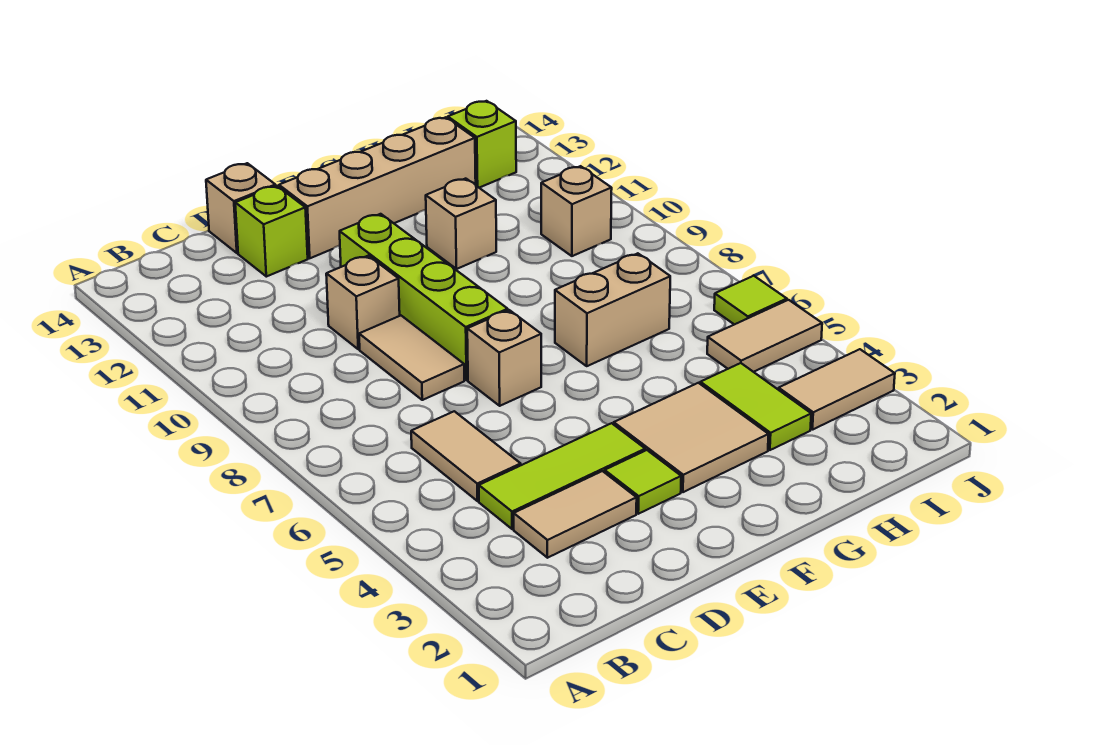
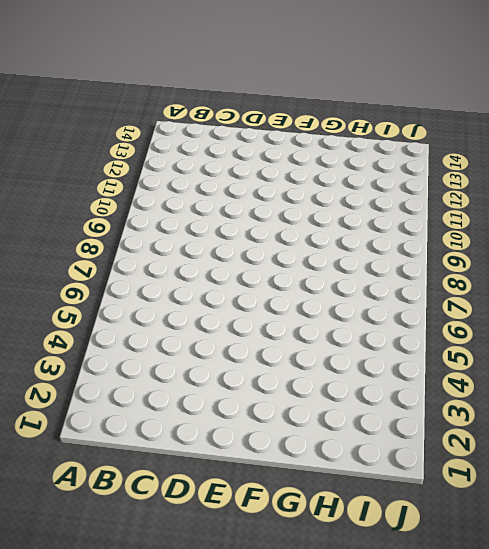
none -> tan tile C3:D3 level 1
none -> lime tile C4:E4 level 1
none -> tan tile C5:C6 level 1

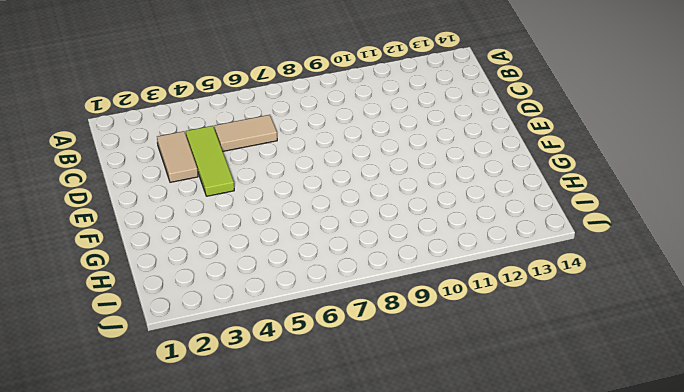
none -> tan tile D8:D9 level 1
none -> tan brick D10 level 1
none -> lime brick D13 level 1

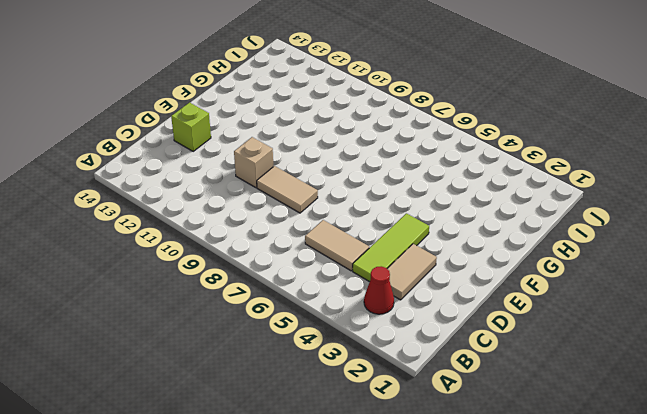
red cone B3 level 1 -> none
none -> tan brick D14 level 1
none -> lime tile E3 level 1
none -> tan brick E7 level 1

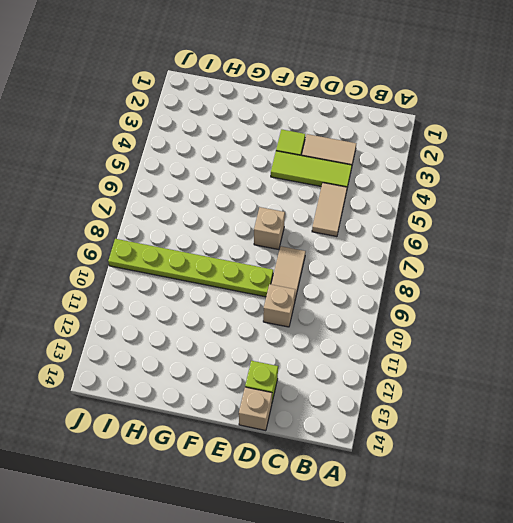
lime plate E9:J9 level 1 -> lime brick E8:E11 level 1
none -> tan brick E13:H13 level 1
none -> tan tile F3:G4 level 1
none -> tan brick G7:H7 level 1

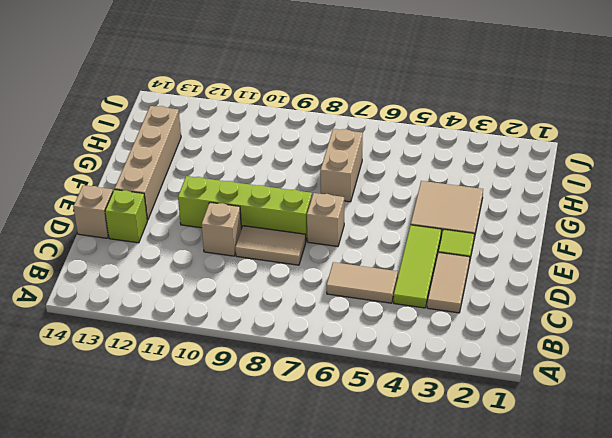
none -> tan brick G11 level 1
none -> lime tile H3:H4 level 1
none -> tan tile I3:J3 level 1

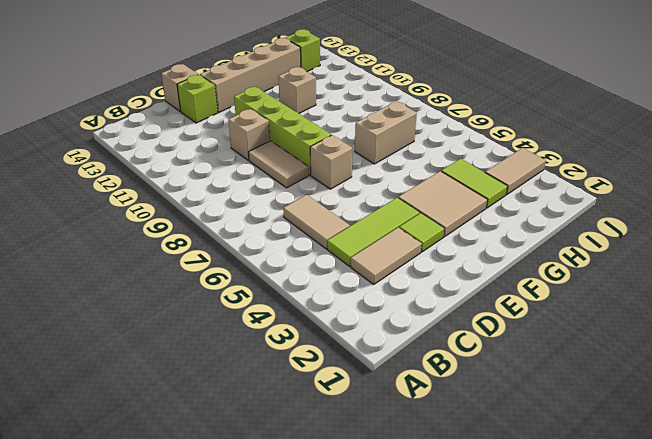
none -> tan tile I5:J5 level 1
none -> tan brick I10 level 1
none -> lime tile J6 level 1

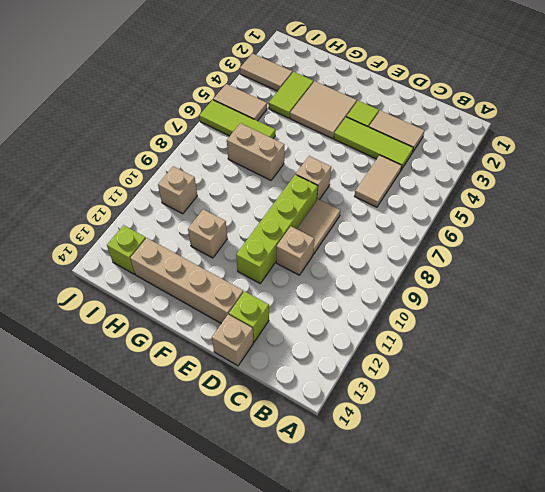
lime tile H6:J6 level 1 -> lime tile J6 level 1

